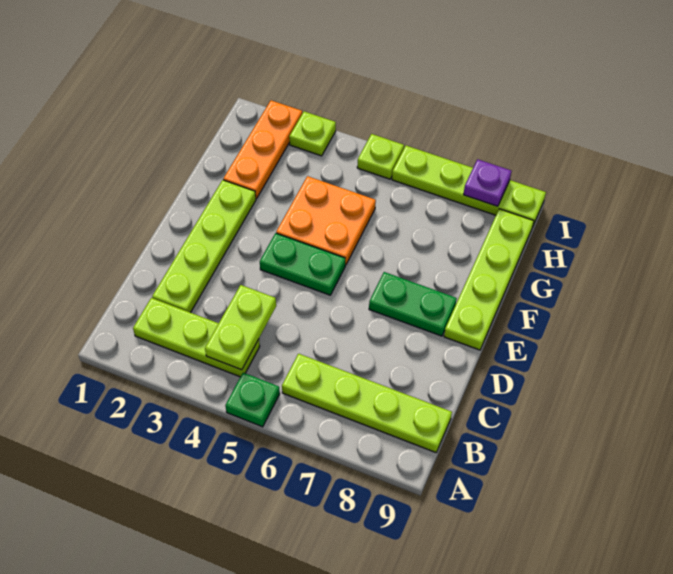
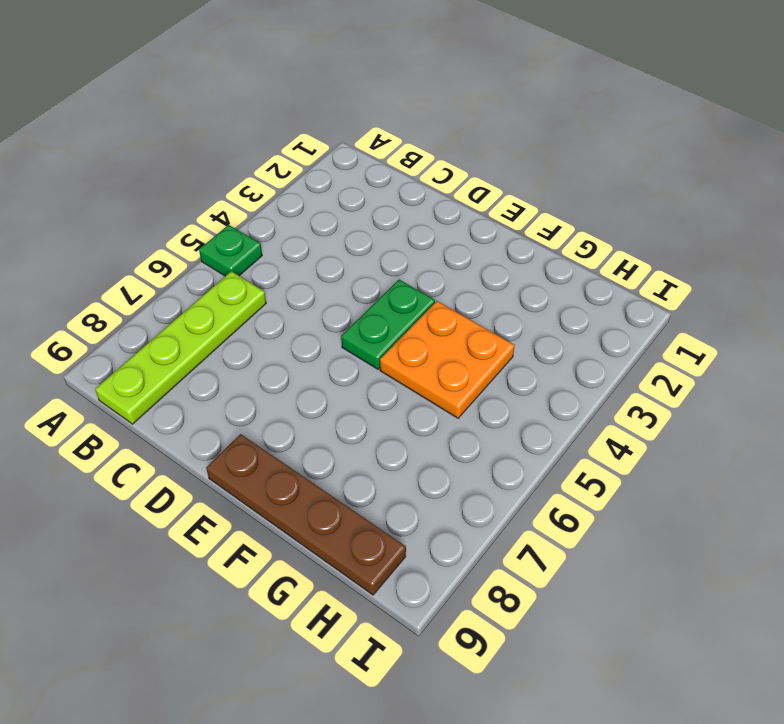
brown plate E9:H9 level 1 -> lime plate E9:H9 level 1
none -> lime plate B2:B4 level 1
none -> lime plate C2:F2 level 1
none -> green plate E7:E8 level 1

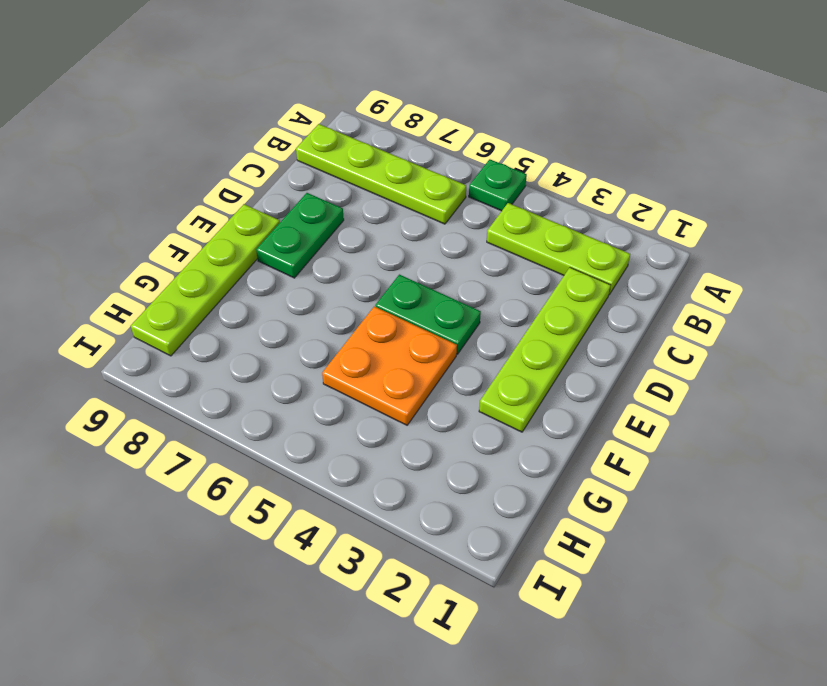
green plate D8:E8 level 1 -> green plate E7:E8 level 1
none -> orange plate G2:I2 level 1
none -> lime plate I3 level 1
none -> lime plate I5 level 1

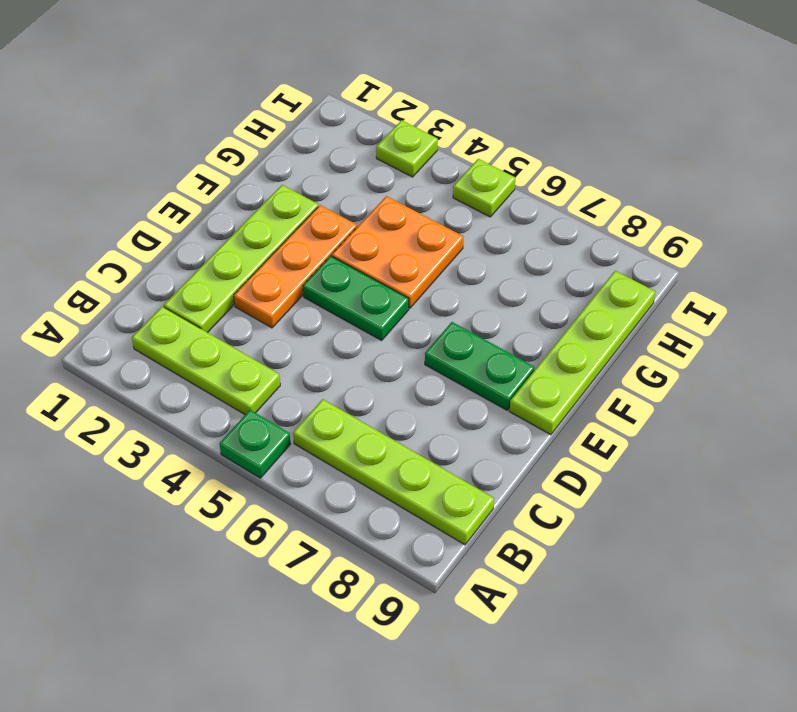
orange plate D3:F3 level 1 -> orange plate G2:I2 level 1
none -> lime plate I6:I9 level 1
none -> lime plate B4:C4 level 2
none -> purple plate I8 level 2

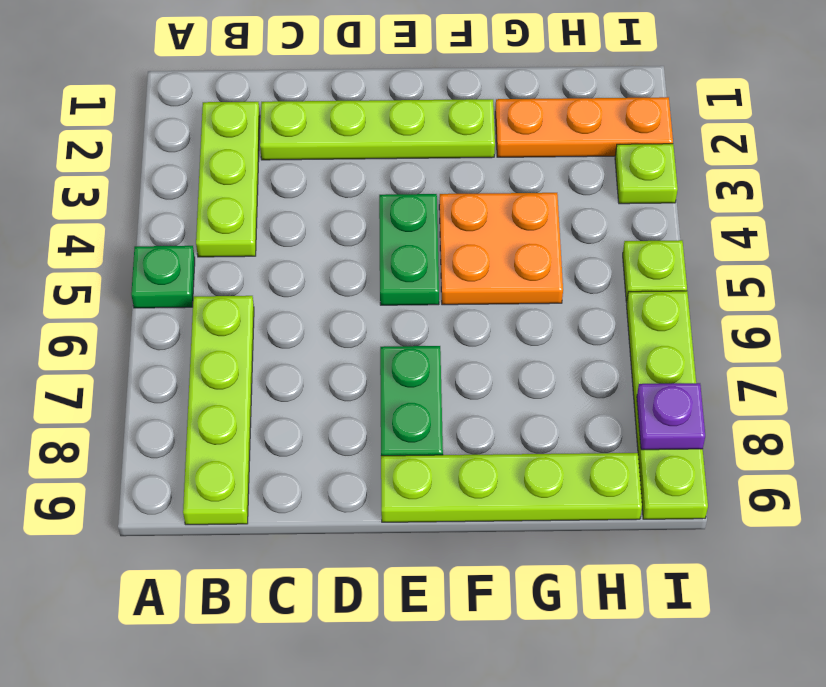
none -> lime plate B4:C4 level 2

